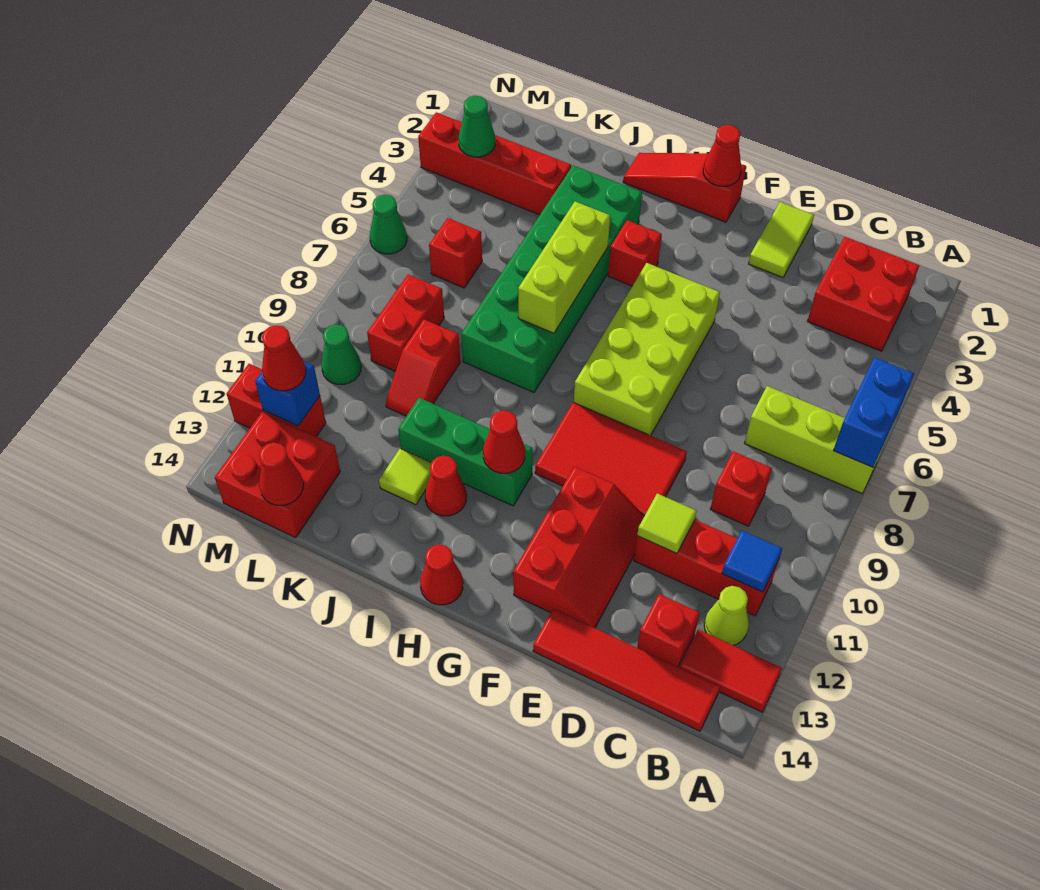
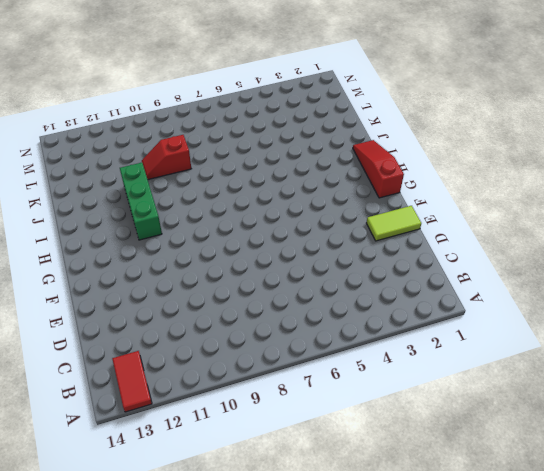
none -> lime brick A7:C7 level 1
none -> red brick B2:C3 level 1
none -> red brick B11:D11 level 1
none -> lime cone B12 level 1

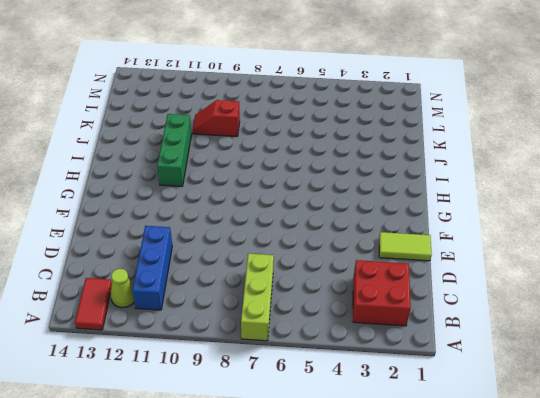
blue brick B11:D11 level 1 -> red brick B11:D11 level 1
none -> red tile B14:E14 level 1
none -> red brick C9 level 1
none -> red brick C13 level 1
none -> red tile E9:G10 level 1

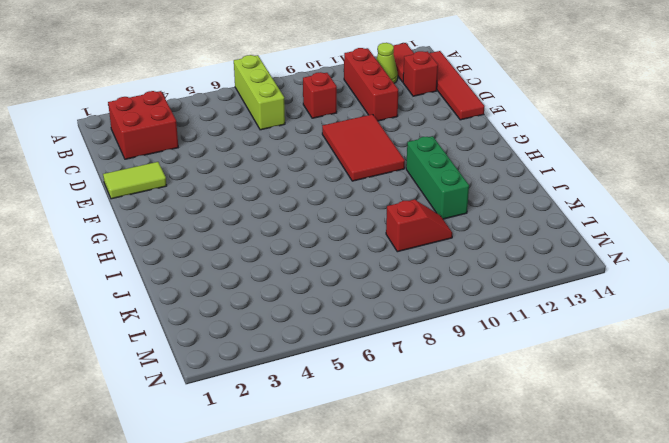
none -> red slope E11:F13 level 1 top F
none -> lime brick F5:G8 level 1
none -> red slope G1:I1 level 1 top G
none -> red brick H4 level 1

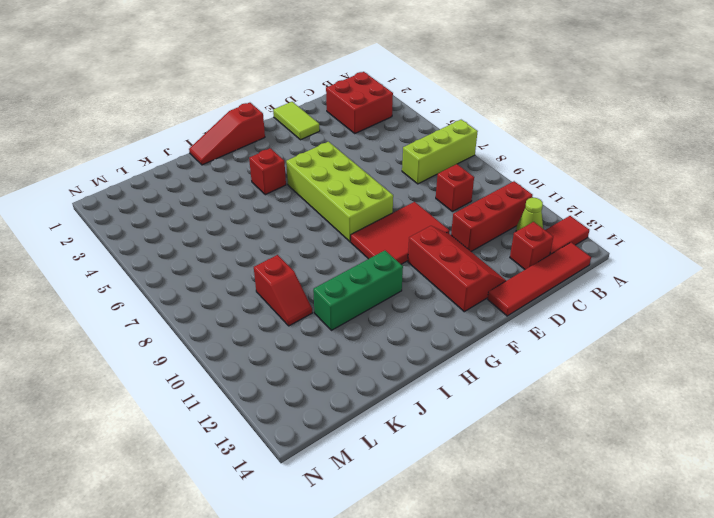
none -> red cone H14 level 1
none -> green brick I3:J8 level 1
none -> red cone I12 level 1
none -> lime tile J12 level 1

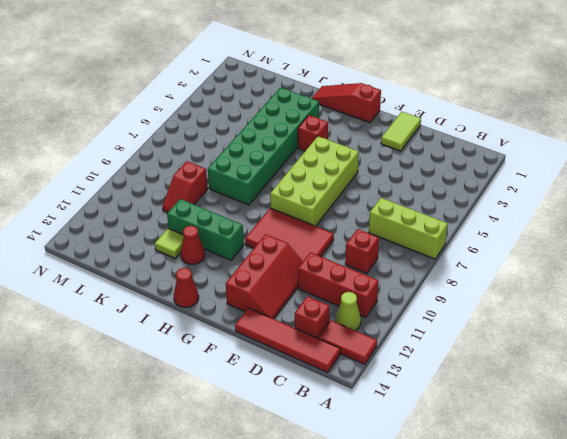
none -> red brick B2:C3 level 1
none -> red brick K3:N3 level 1
none -> red brick L6 level 1
none -> red brick L8:L9 level 1

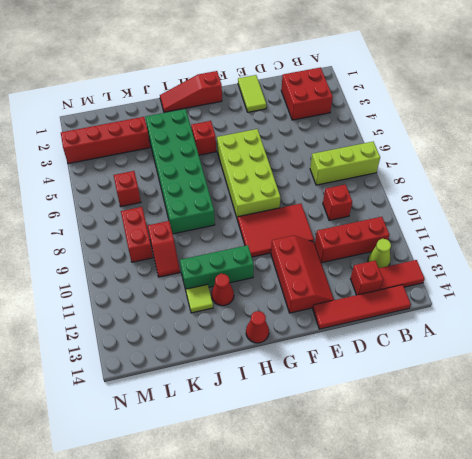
none -> red brick L13:M14 level 1
none -> green cone M10 level 1
none -> red brick M12:N12 level 1
none -> green cone N6 level 1

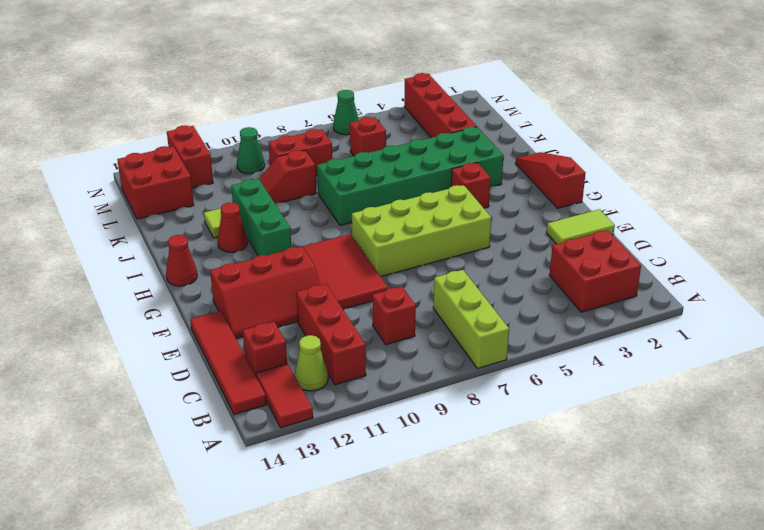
none -> blue brick A6:A7 level 2
none -> blue tile B11 level 2
none -> lime tile D11 level 2
none -> red cone G1 level 2

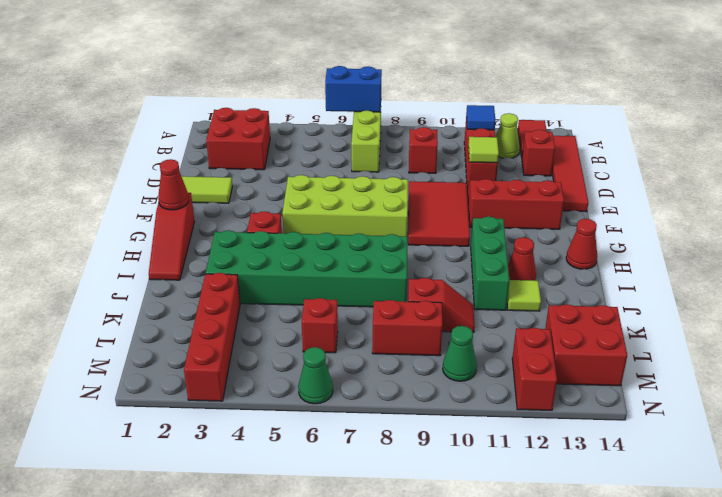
none -> red cone H11 level 2
none -> lime brick I5:I7 level 2
none -> red cone L14 level 2
none -> green cone M3 level 2

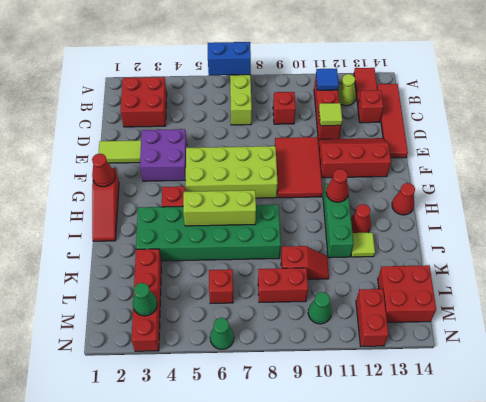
purple brick E3:F4 level 1 -> none
none -> red cone L14 level 2
none -> blue brick M12 level 2
none -> red cone M12 level 3

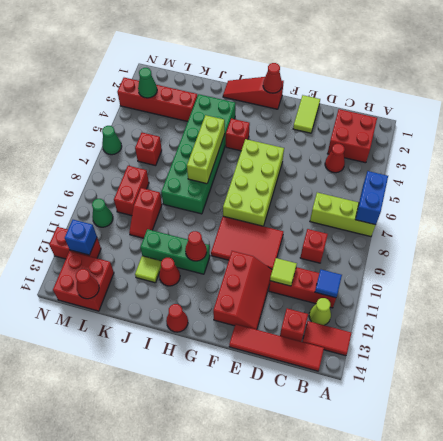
red cone C4 level 1 -> red cone M12 level 3

